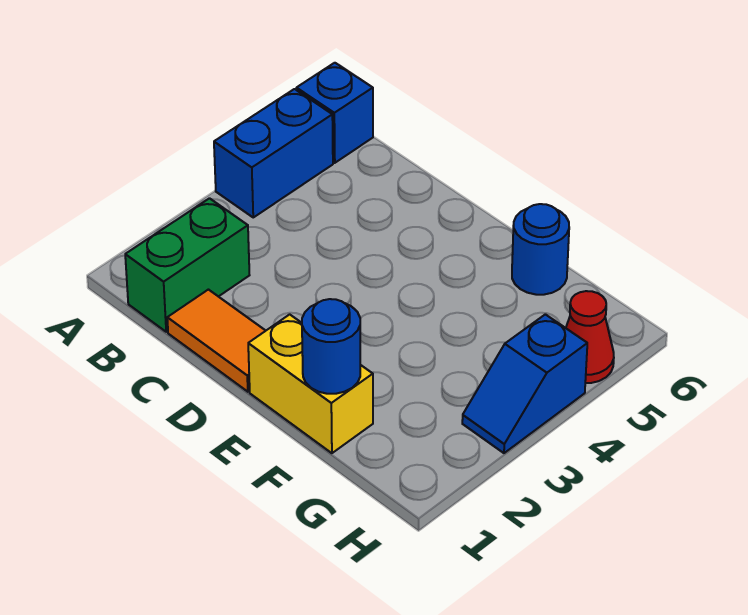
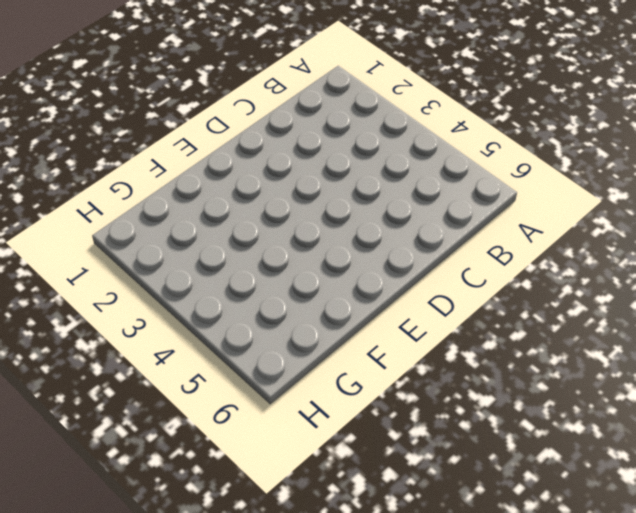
none -> blue brick A4:A5 level 1
none -> blue brick A6 level 1

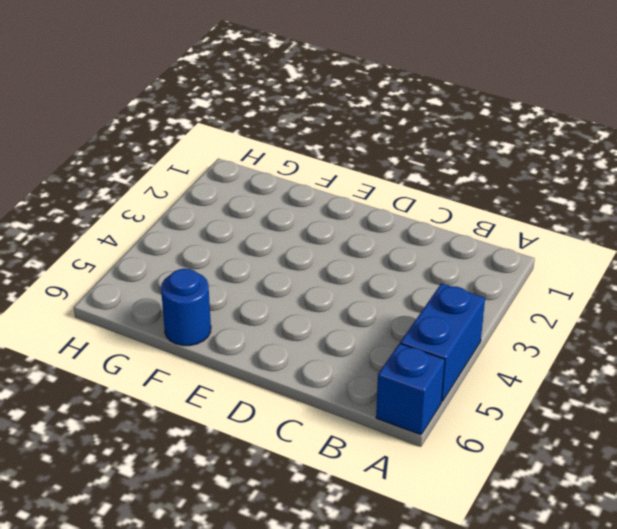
none -> green brick B1:B2 level 1
none -> orange tile C1:D1 level 1

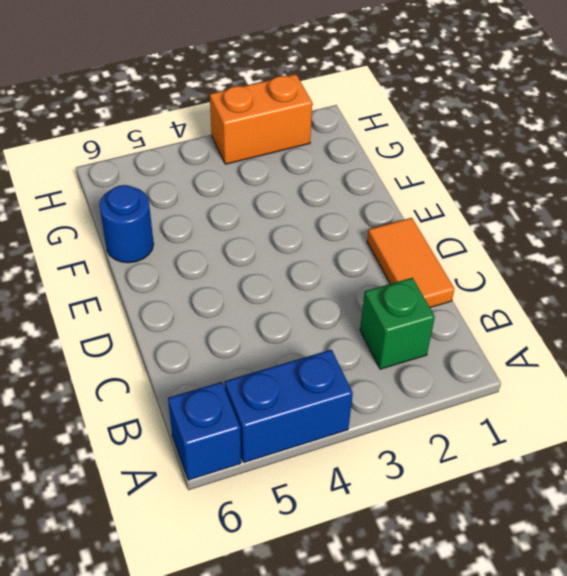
green brick B2 level 1 -> green brick B1:B2 level 1
orange brick H2:H3 level 1 -> blue slope H3:H4 level 1 top 4
none -> yellow brick E1:F1 level 1
none -> red cone H5 level 1

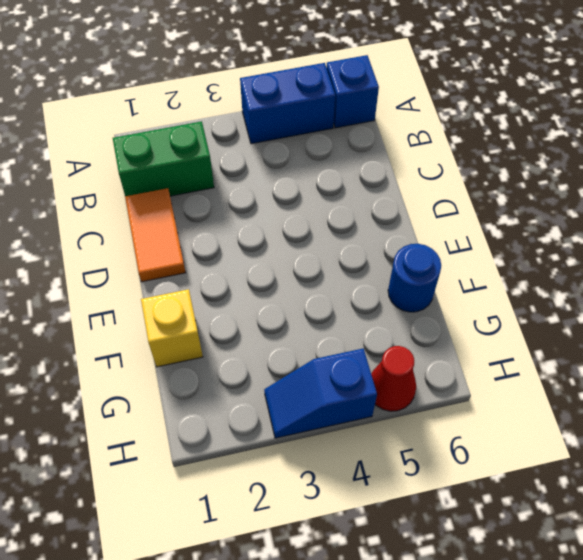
yellow brick F1 level 1 -> yellow brick E1:F1 level 1
none -> blue round brick F1 level 2

